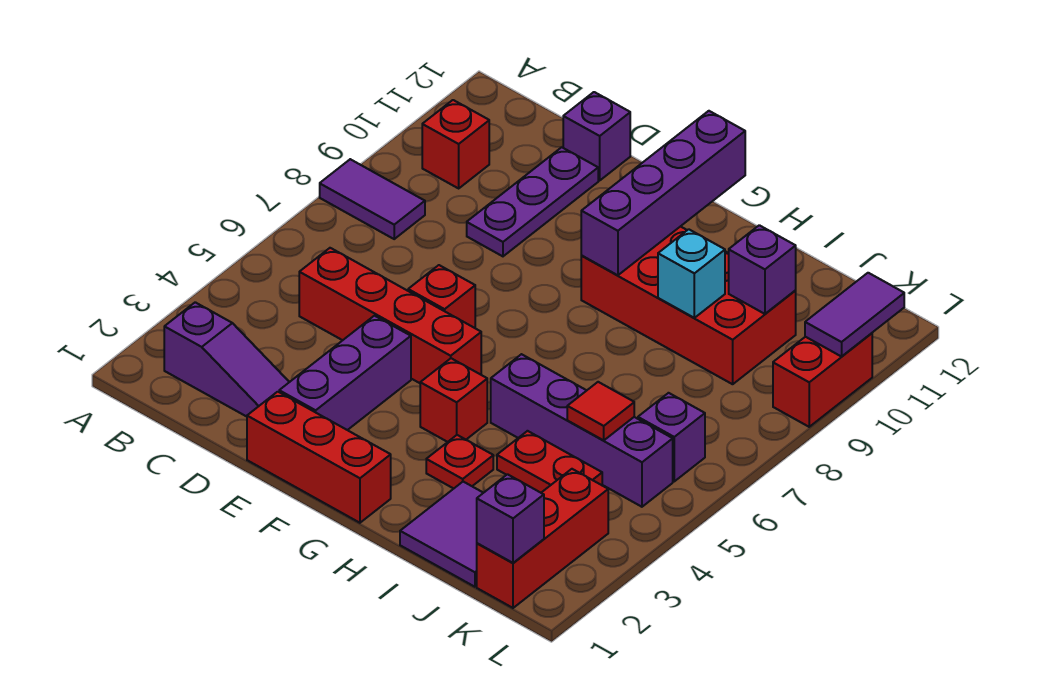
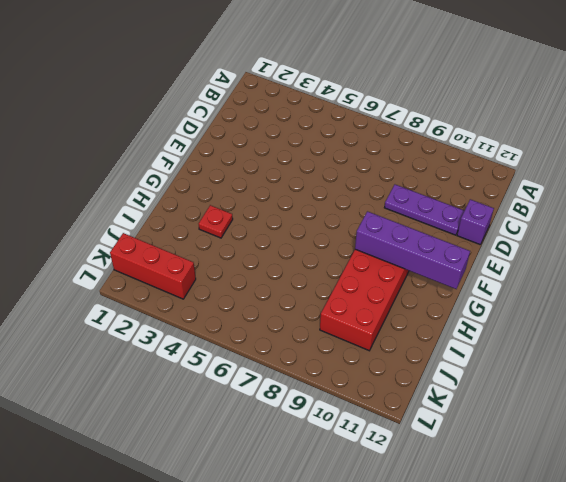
none -> purple tile A8:B8 level 1
none -> purple slope B2:D2 level 1 top B
none -> red brick B10 level 1

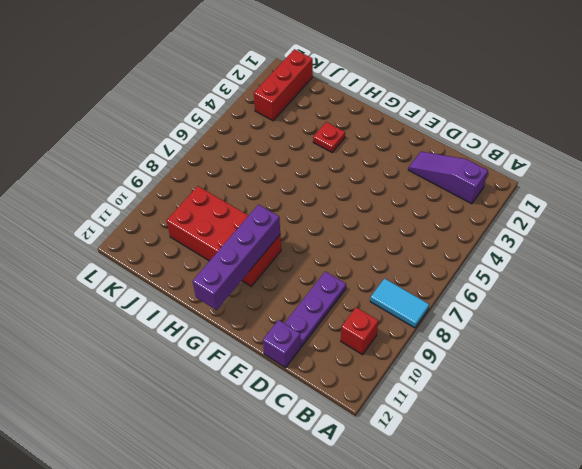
cyan tile A8:B8 level 1 -> purple tile A8:B8 level 1
none -> red brick C5:F5 level 1
none -> red brick E1:G1 level 1
none -> purple brick E2:E4 level 1

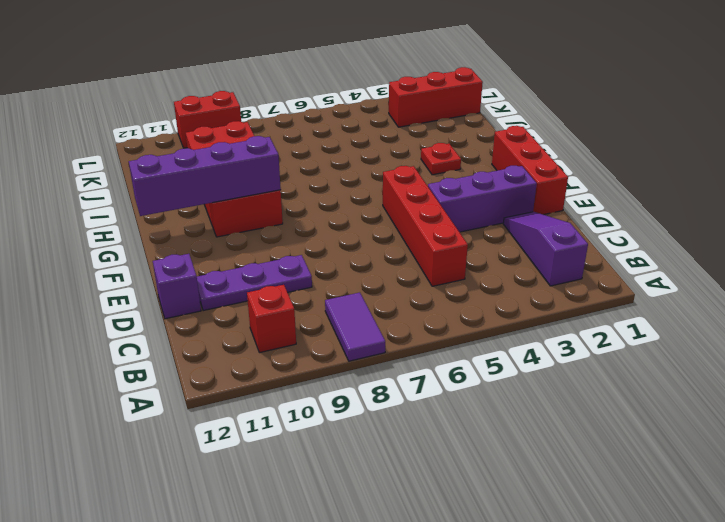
none -> red brick E6 level 1
none -> red brick G4 level 1
none -> purple brick H5:K5 level 1

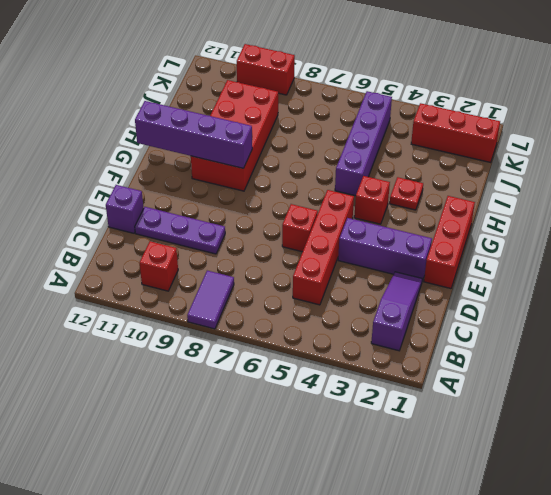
none -> purple tile I1:J2 level 1
none -> red plate I4:J4 level 1
none -> purple brick K6 level 1

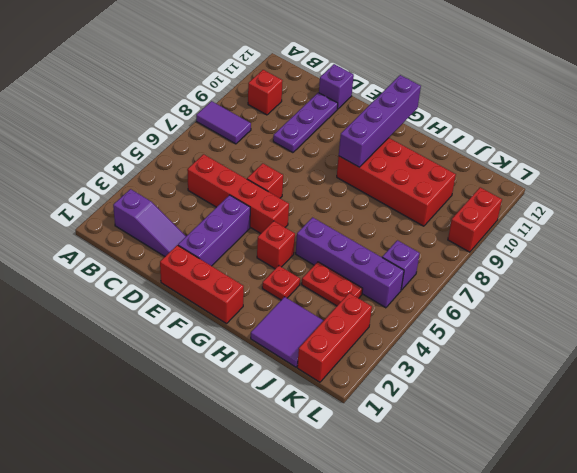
none -> cyan brick I9 level 2
none -> red tile J5 level 2
none -> purple brick J10 level 2

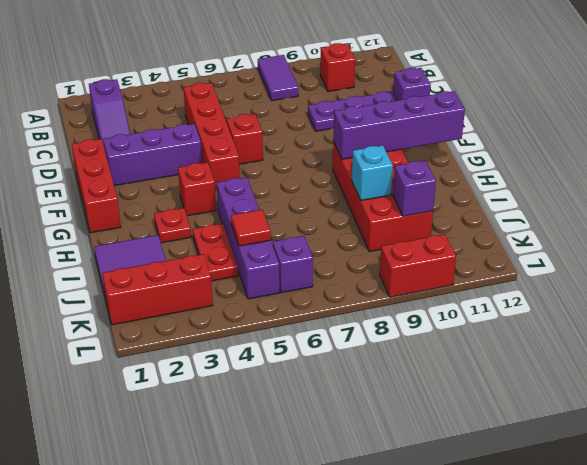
none -> purple brick K1 level 2
none -> purple tile L10:L11 level 2

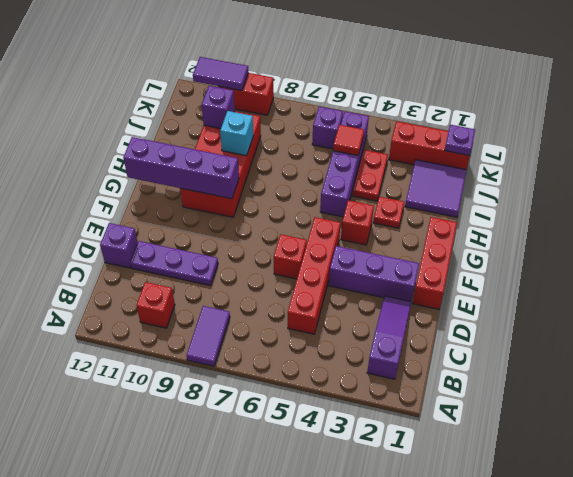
purple plate K1 level 2 -> purple brick K1 level 2

